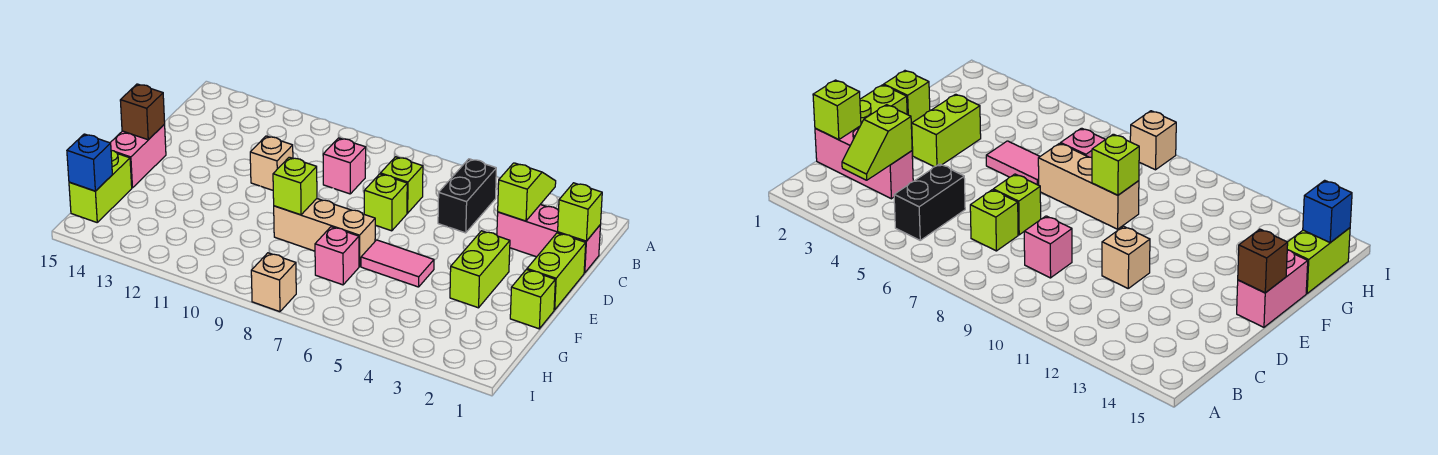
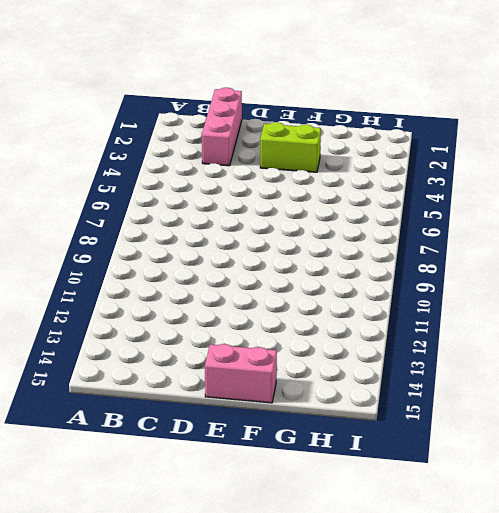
none -> black brick B5:C5 level 1
none -> lime brick C7 level 1
none -> pink brick C9 level 1

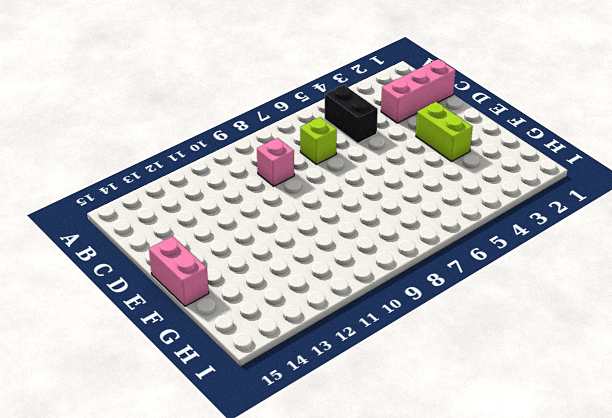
none -> lime brick D1:E1 level 1
none -> lime brick D7 level 1
none -> tan brick D11 level 1

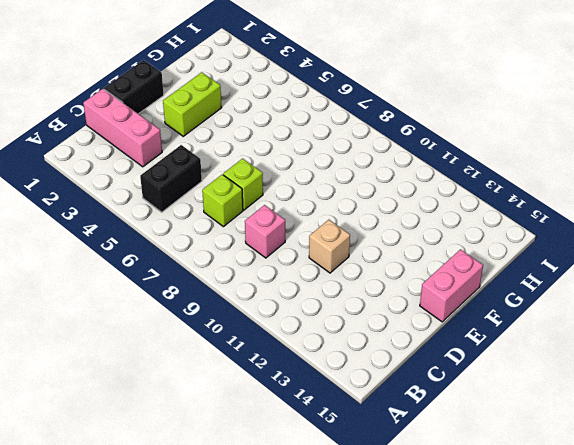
black brick D1:E1 level 1 -> lime brick D1:E1 level 1
none -> lime brick F1 level 1
none -> pink tile F5:F6 level 1
none -> tan brick F7:F9 level 1

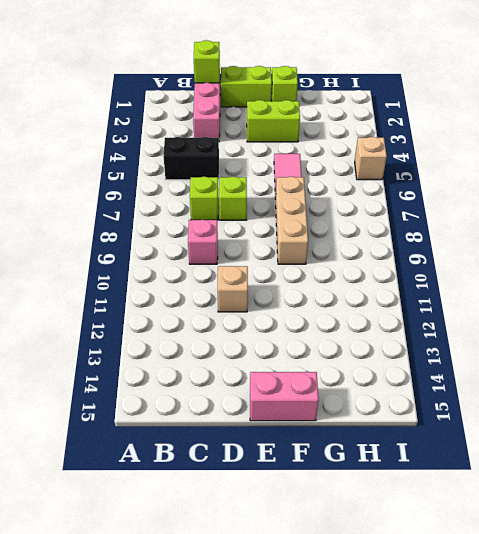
tan brick I5 level 1 -> tan brick I8 level 1
none -> pink brick G7 level 1
none -> lime brick G15:H15 level 1
none -> lime slope B3:C3 level 2 top C

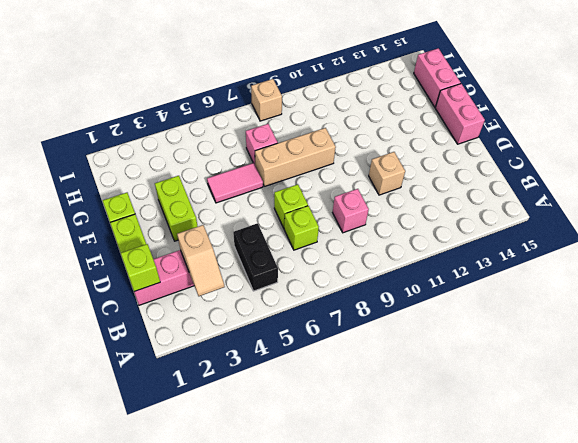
tan slope B3:C3 level 2 top C -> lime slope B3:C3 level 2 top C
pink brick G15:H15 level 1 -> lime brick G15:H15 level 1
none -> brown brick E15 level 2
none -> lime brick F9 level 2
none -> blue brick H15 level 2

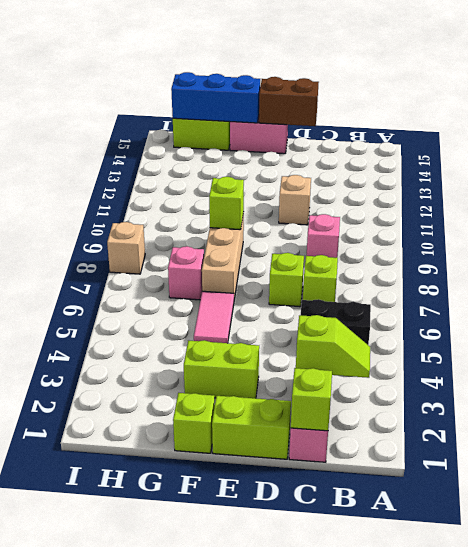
brown brick D15:E15 level 2 -> brown brick E15 level 2
blue brick F15:H15 level 2 -> blue brick H15 level 2

